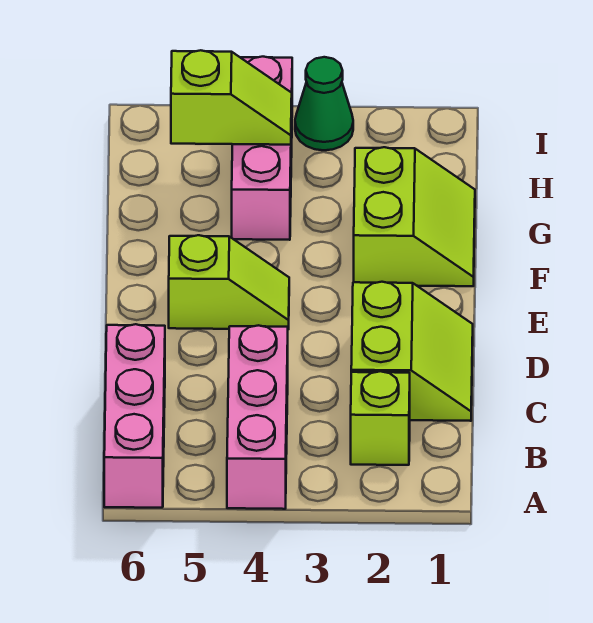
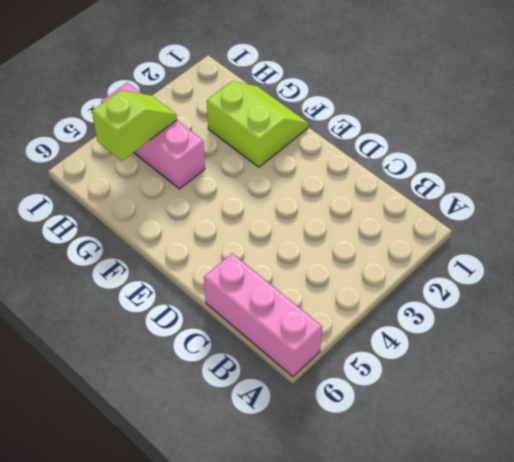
none -> pink brick A4:C4 level 1
none -> lime brick B2 level 1

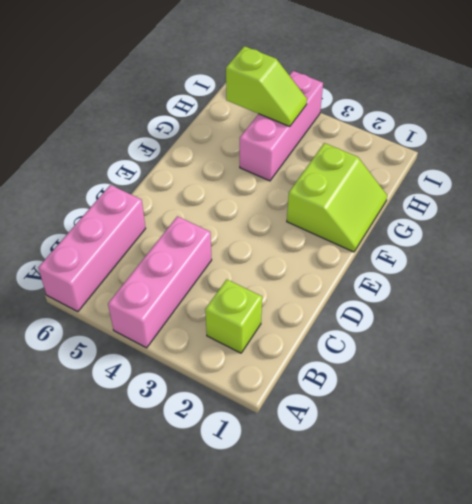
none -> lime slope C1:D2 level 1 top 2
none -> lime slope E4:E5 level 1 top 5

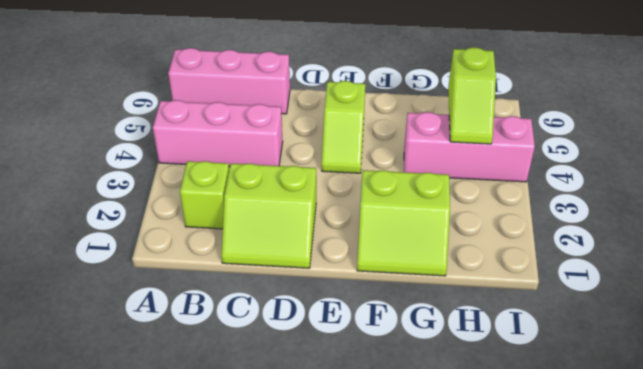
none -> green cone I3 level 1

